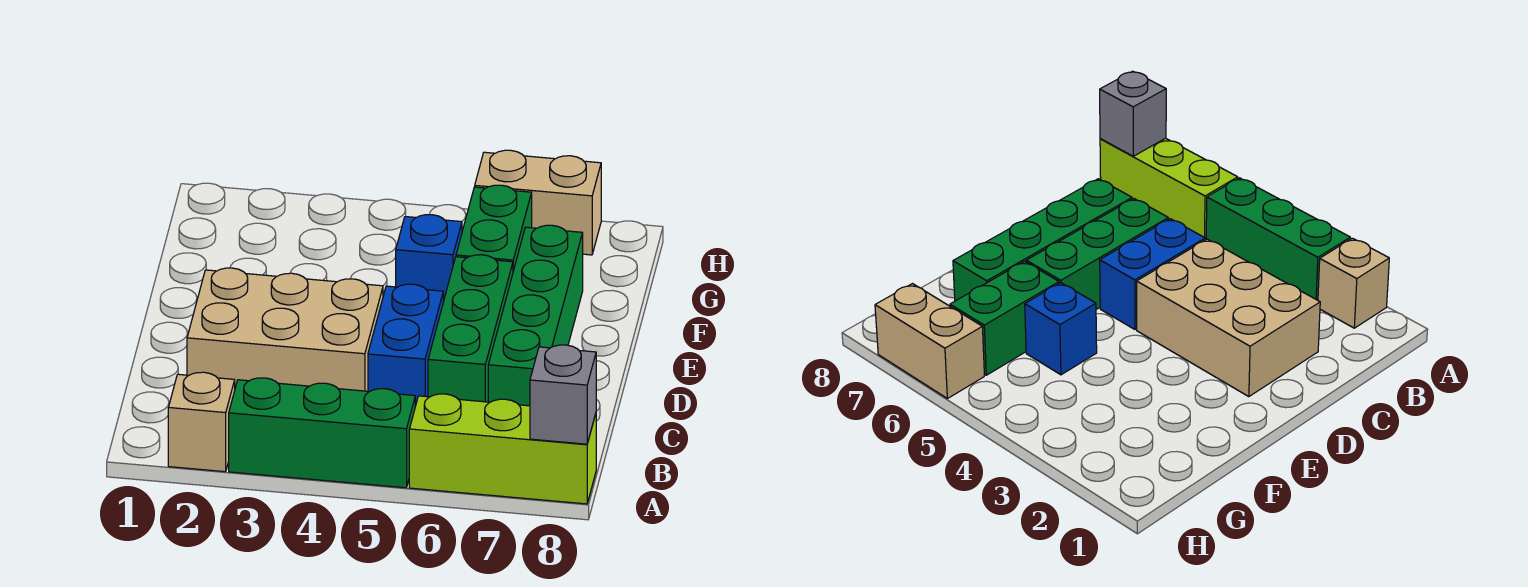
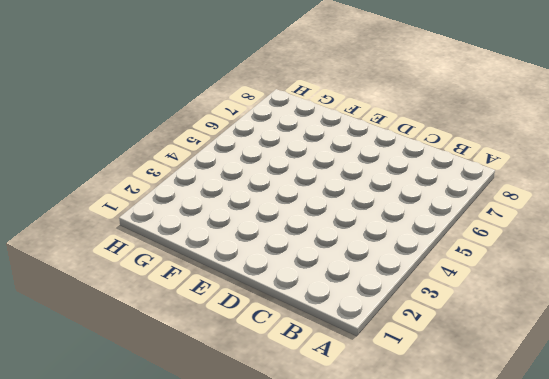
none -> tan brick A2 level 1
none -> green brick A3:A5 level 1

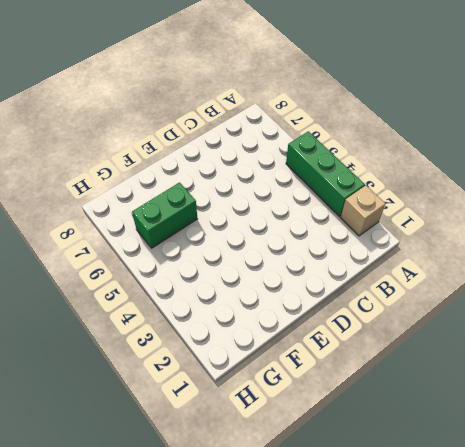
none -> lime brick A6:A8 level 1
none -> tan brick C2:D4 level 1

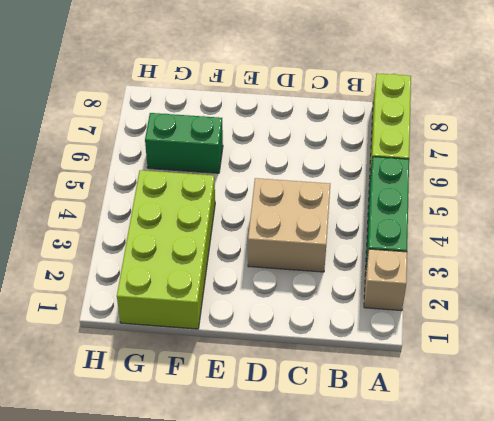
tan brick C3:D4 level 1 -> tan brick C2:D4 level 1
lime brick F1:G4 level 1 -> none
none -> blue brick C5:D5 level 1
none -> green brick C6:E6 level 1

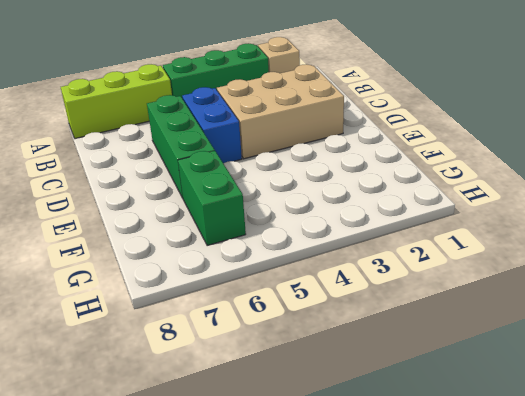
none -> green brick C7:F7 level 1
none -> blue brick F5 level 1

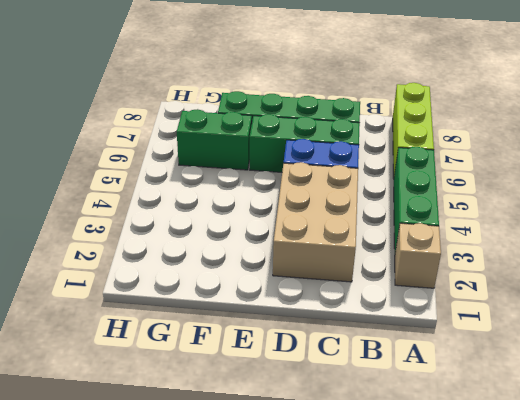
none -> blue brick F5 level 1
none -> tan brick H6:H7 level 1

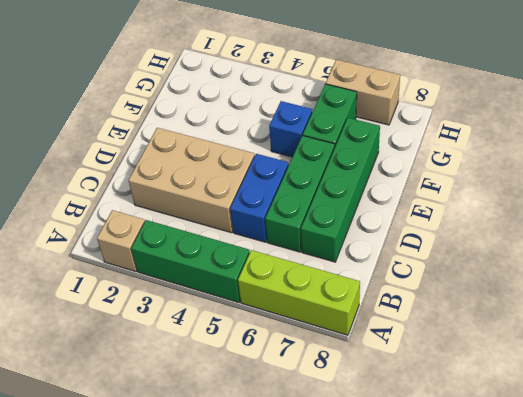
none -> grey brick A8 level 2

